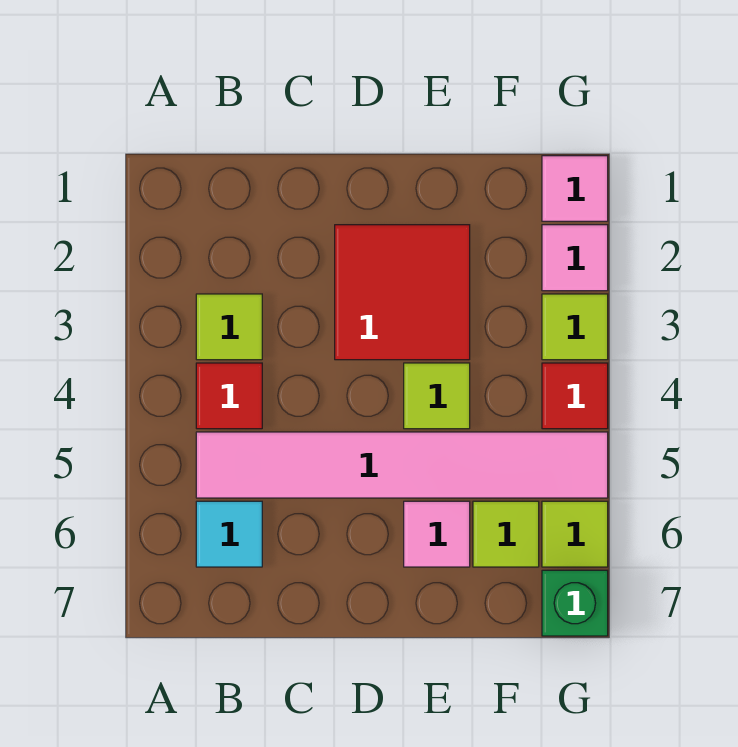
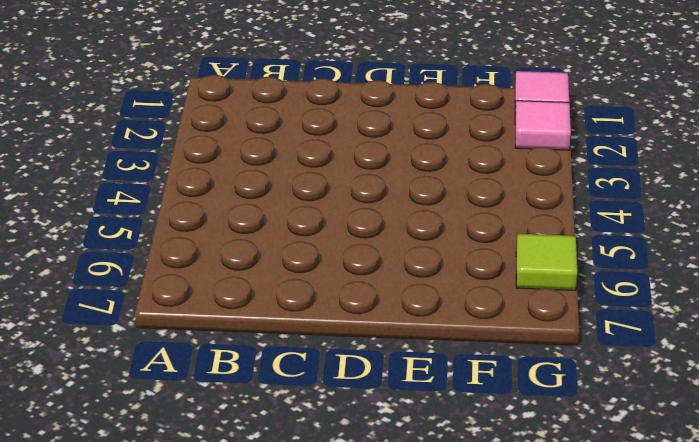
none -> lime tile B3 level 1
none -> red tile B4 level 1
none -> pink tile B5:G5 level 1

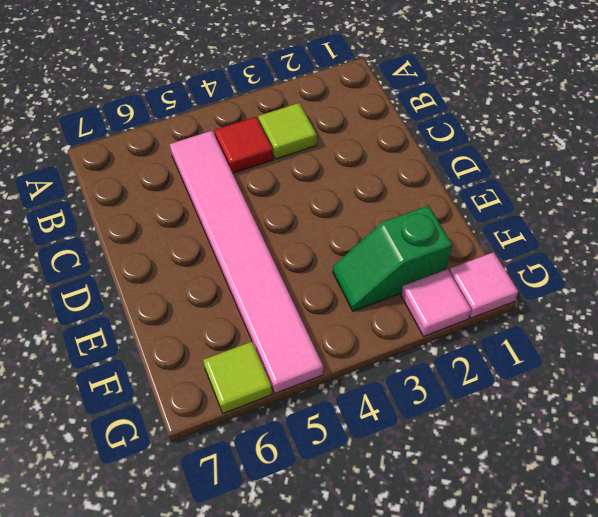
green slope F2:F3 level 1 top 2 -> none
none -> cyan tile B6 level 1
none -> red tile D2:E3 level 1
none -> lime tile E4 level 1

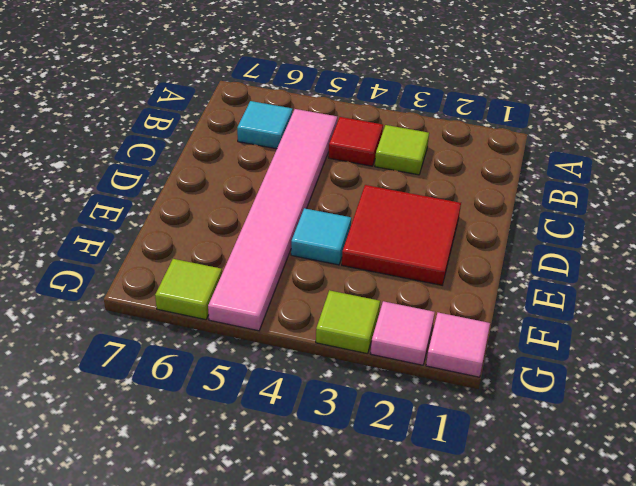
cyan tile E4 level 1 -> lime tile E4 level 1
none -> pink tile E6 level 1
none -> lime tile F6 level 1
none -> red tile G4 level 1

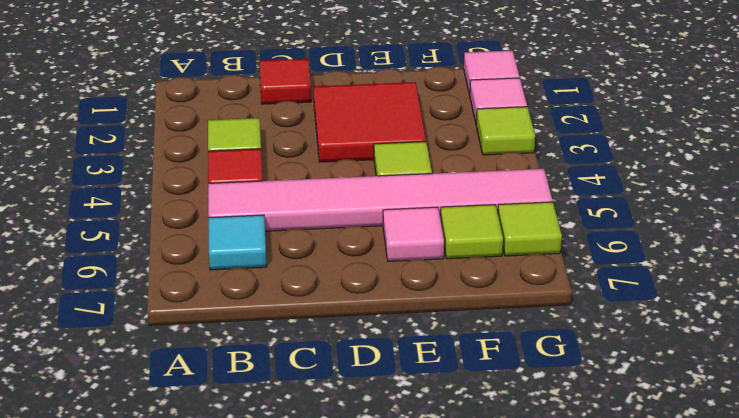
red tile C1 level 1 -> red tile G4 level 1
none -> green brick G7 level 1

